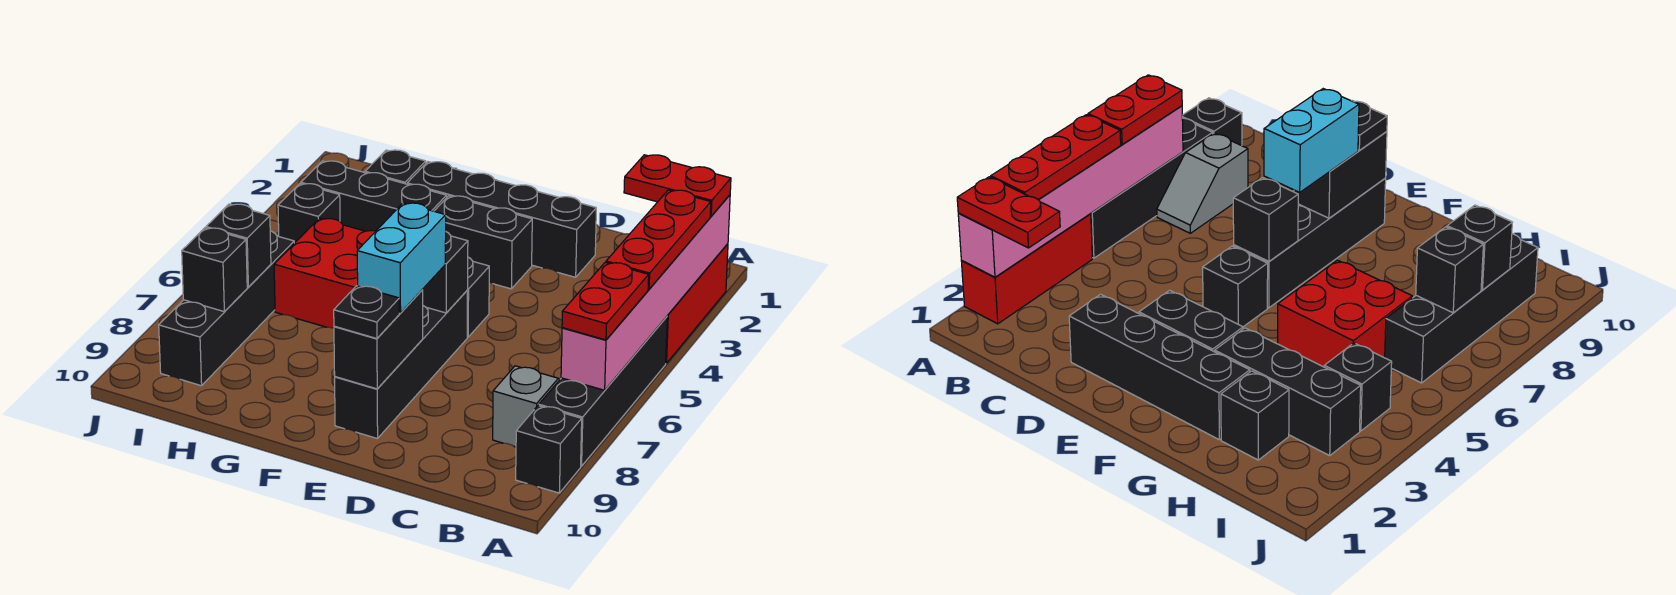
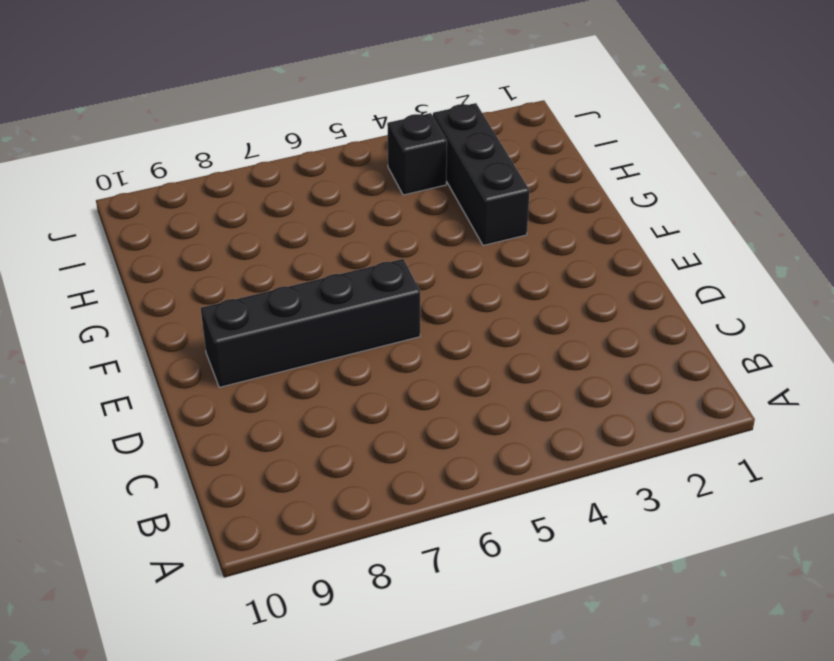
none -> red brick A2:A4 level 1
none -> black brick A5:A8 level 1
none -> black brick A9 level 1

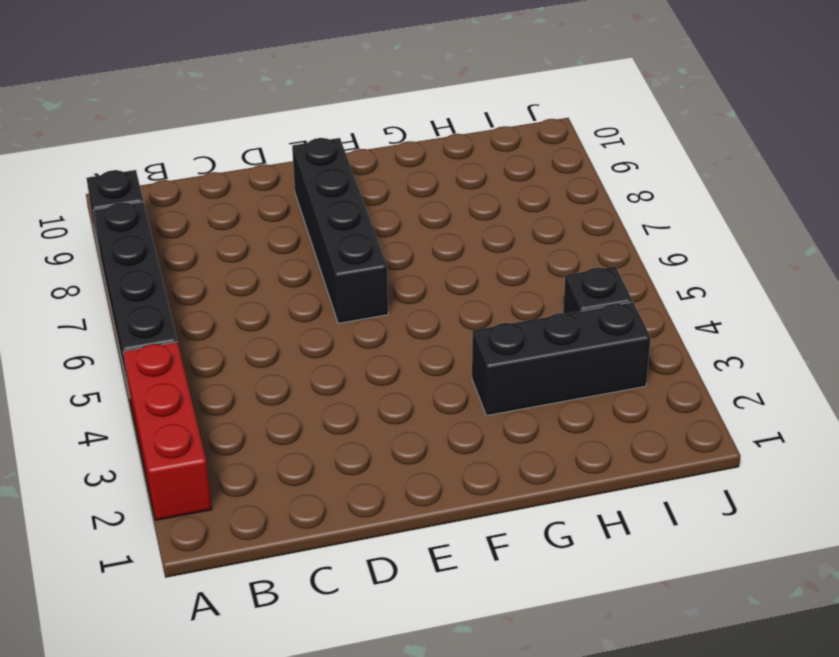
none -> grey slope B7:B8 level 1 top 8
none -> black brick D2:G2 level 1
none -> black brick E3:F3 level 1

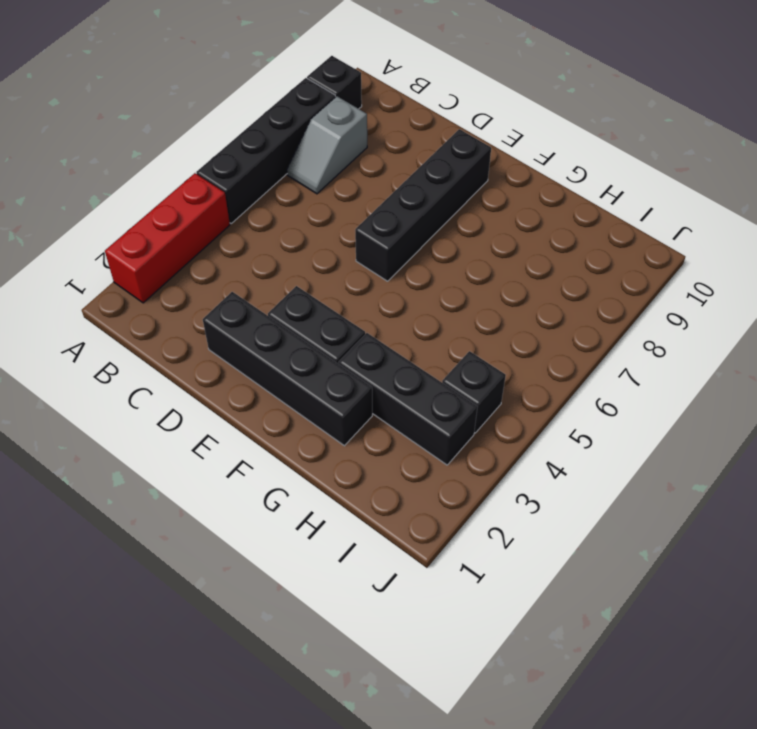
none -> black brick E5 level 1
none -> red brick G5:H6 level 1
none -> black brick H2 level 1

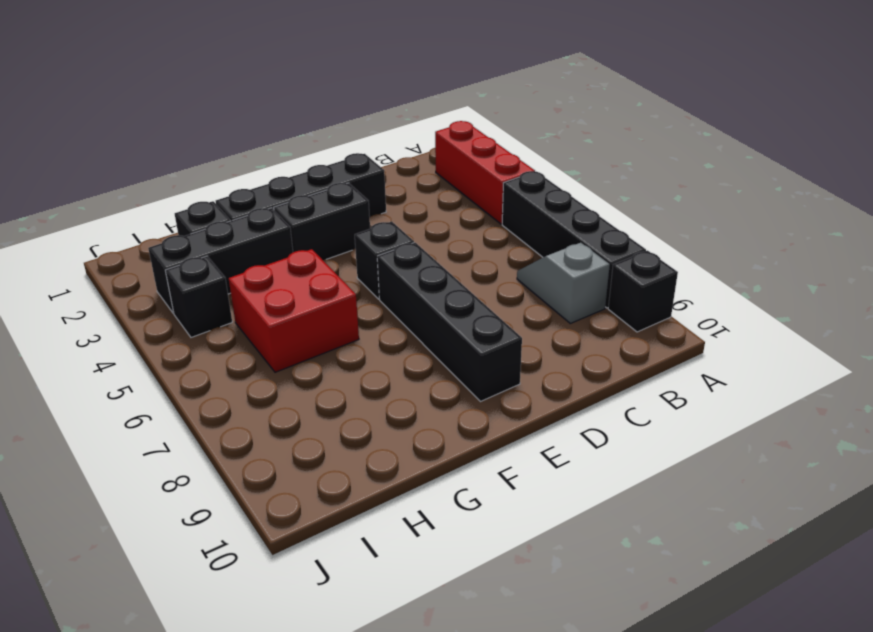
none -> black brick I6:I9 level 1
none -> pink brick A2:A7 level 2
none -> black brick E6 level 2

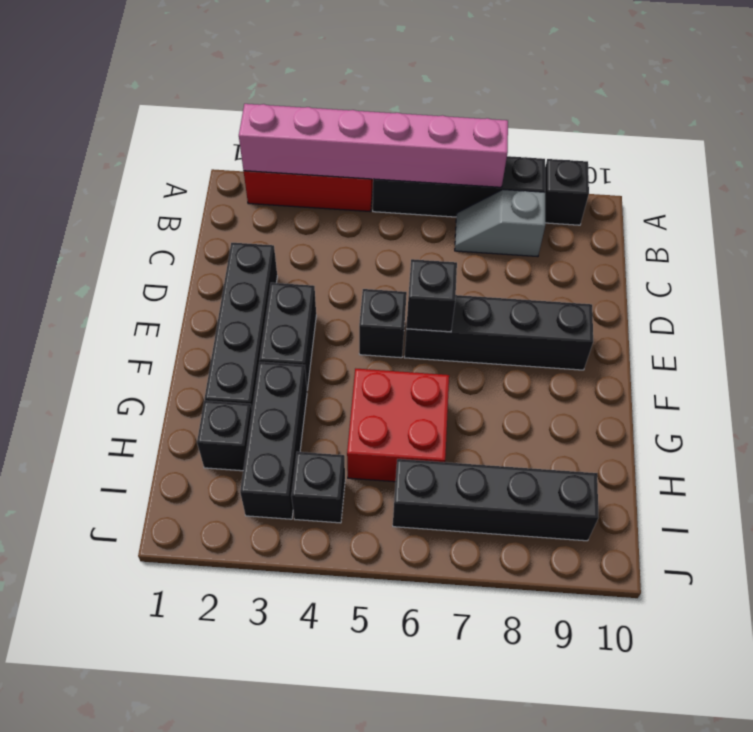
none -> black brick E8:E9 level 2
none -> black brick I7 level 2
none -> black brick I8 level 2

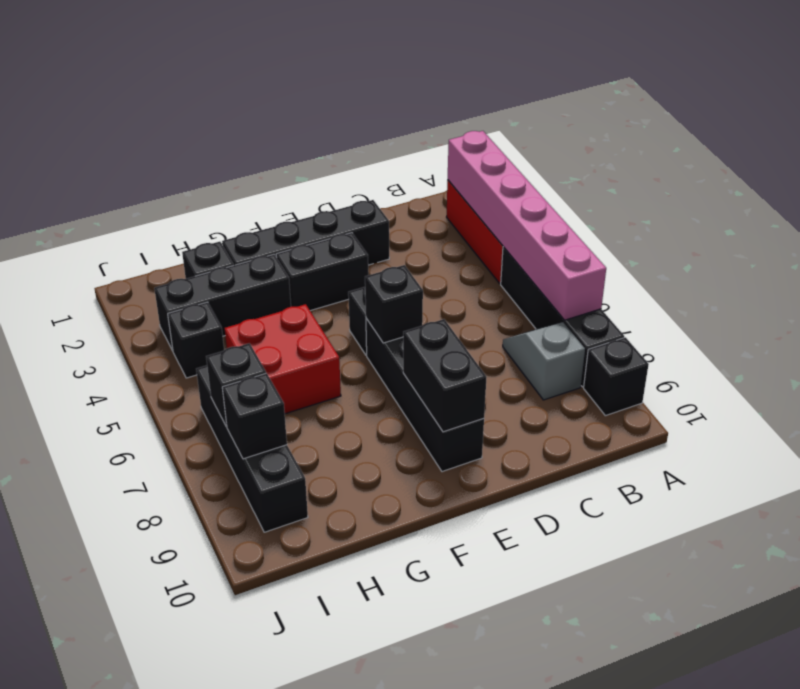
none -> red plate A2:B2 level 3
none -> red plate A3:A5 level 3
none -> red plate A6:A7 level 3

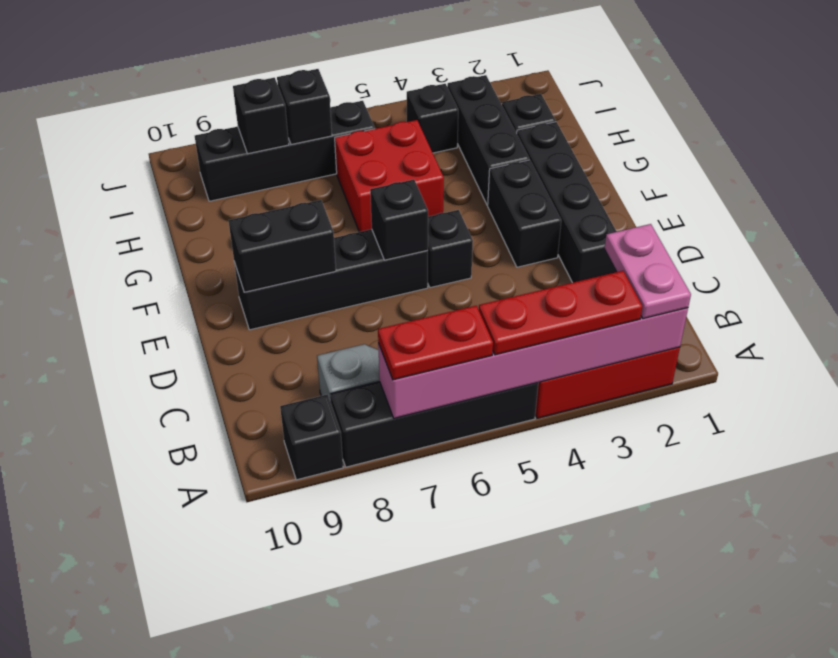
pink plate A2:B2 level 3 -> red plate A2:B2 level 3
none -> cyan brick E7:E8 level 3
none -> black plate E9 level 3

